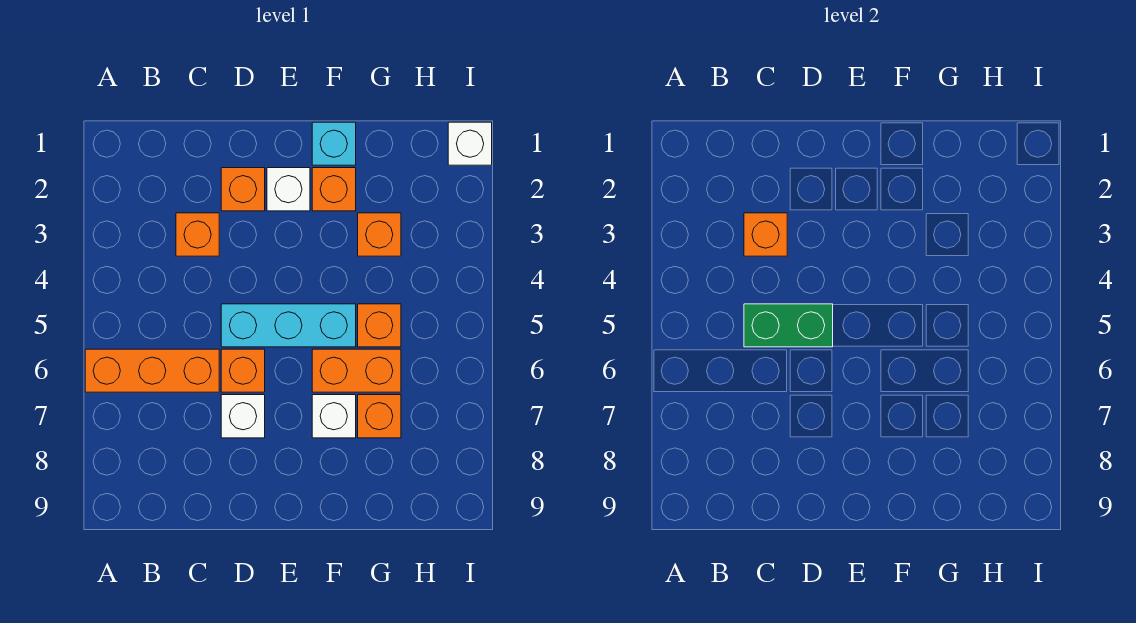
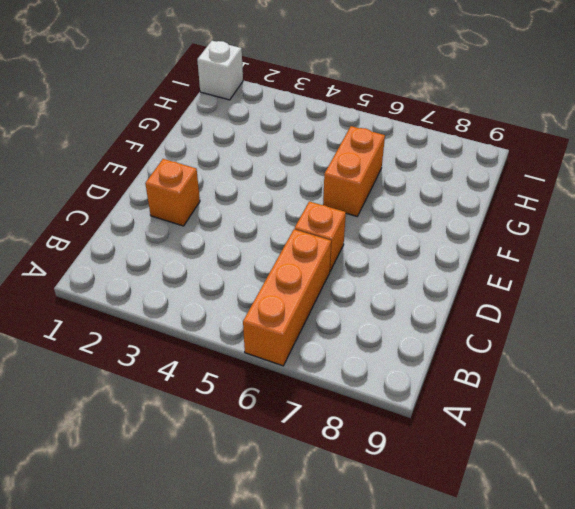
none -> orange brick C3 level 1
none -> cyan brick D5:F5 level 1
none -> white brick D7 level 1

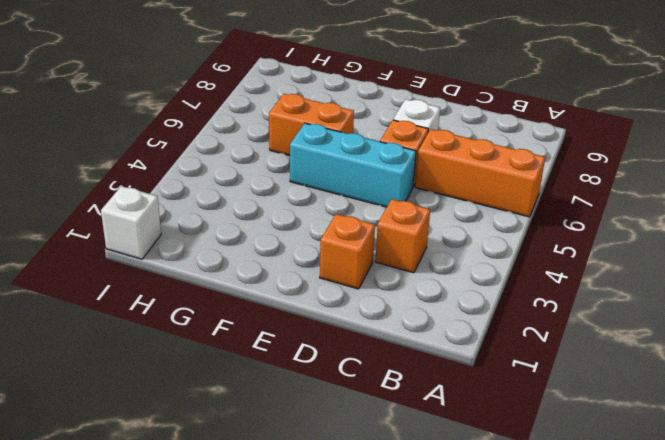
none -> white brick E2 level 1
none -> cyan brick F1 level 1
none -> orange brick F2 level 1

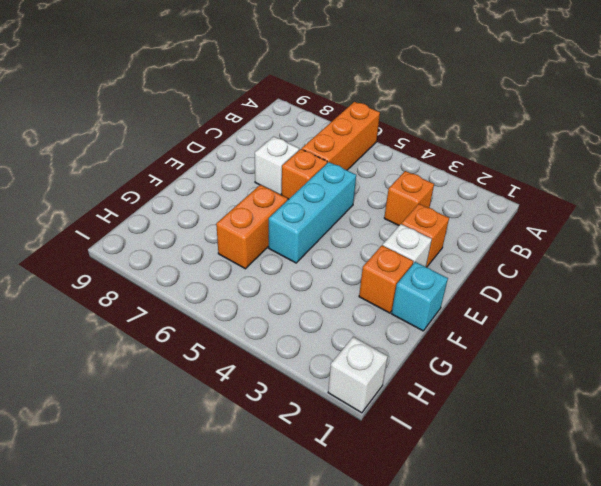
none -> white brick F7 level 1
none -> orange brick G3 level 1
none -> orange brick G5 level 1

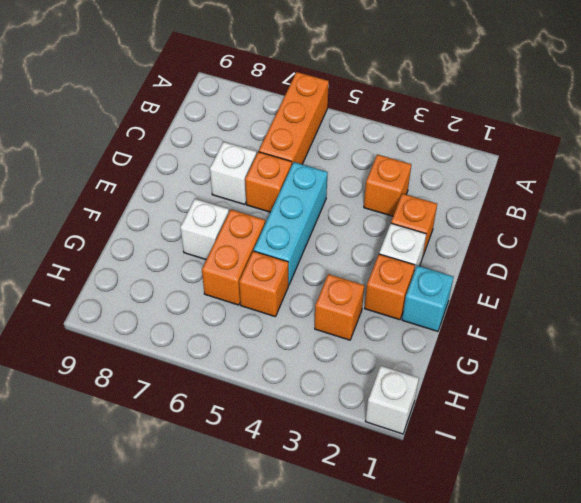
none -> orange brick G7 level 1
none -> orange brick C3 level 2
none -> green brick C5:D5 level 2

